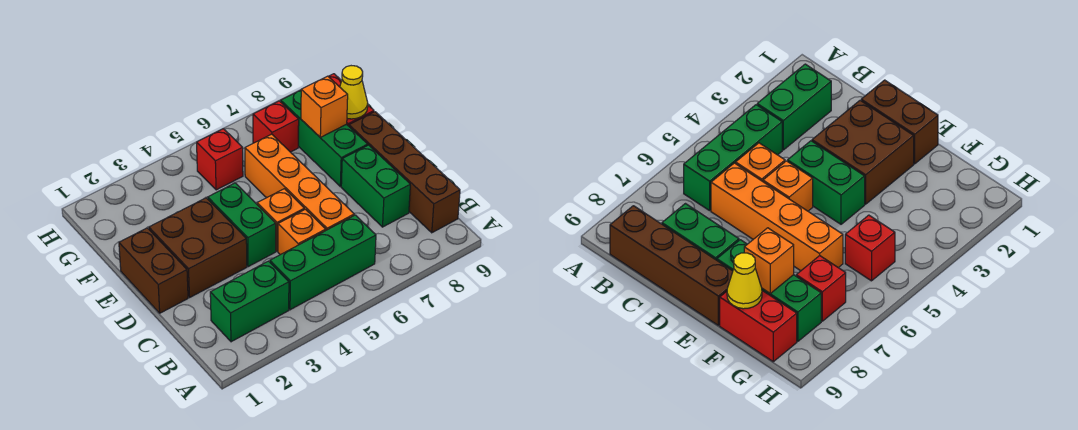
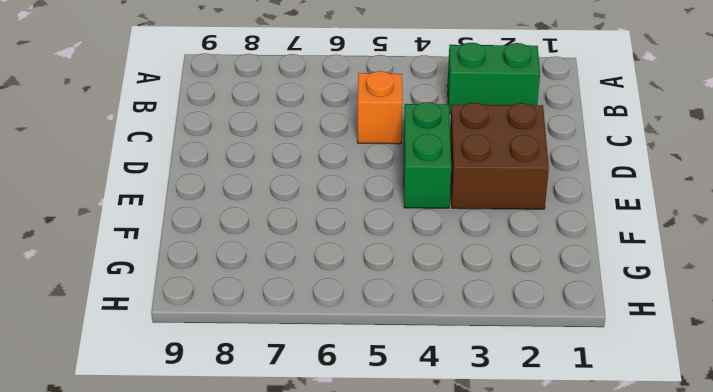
none -> green brick B4:B6 level 1
none -> brown brick B9:E9 level 1
none -> orange brick C6:F6 level 1

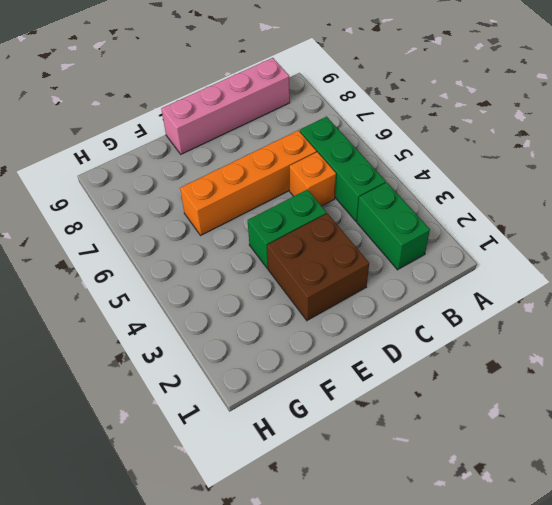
pink brick B9:E9 level 1 -> brown brick B9:E9 level 1
none -> green brick C8:D8 level 1
none -> brown brick D1:E1 level 1
none -> orange brick D5 level 1

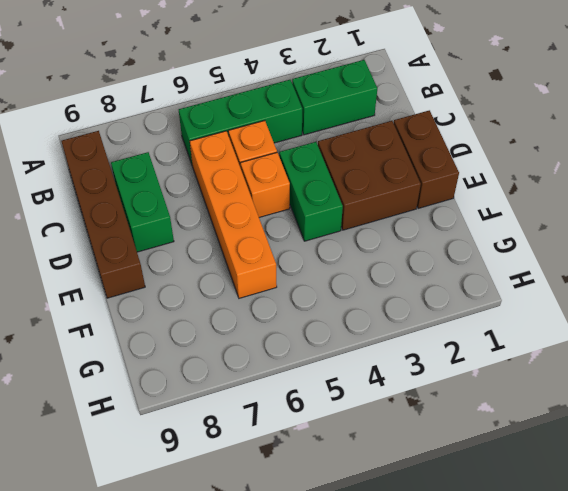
none -> green brick E8:G8 level 1
none -> red brick F9:G9 level 1
none -> red brick G5 level 1

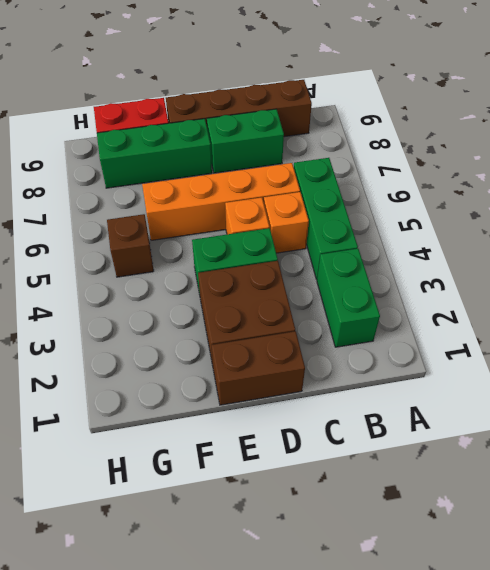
brown brick G5 level 1 -> red brick G5 level 1
none -> red brick G7 level 1
none -> orange brick F8 level 2
none -> yellow cone F9 level 2

